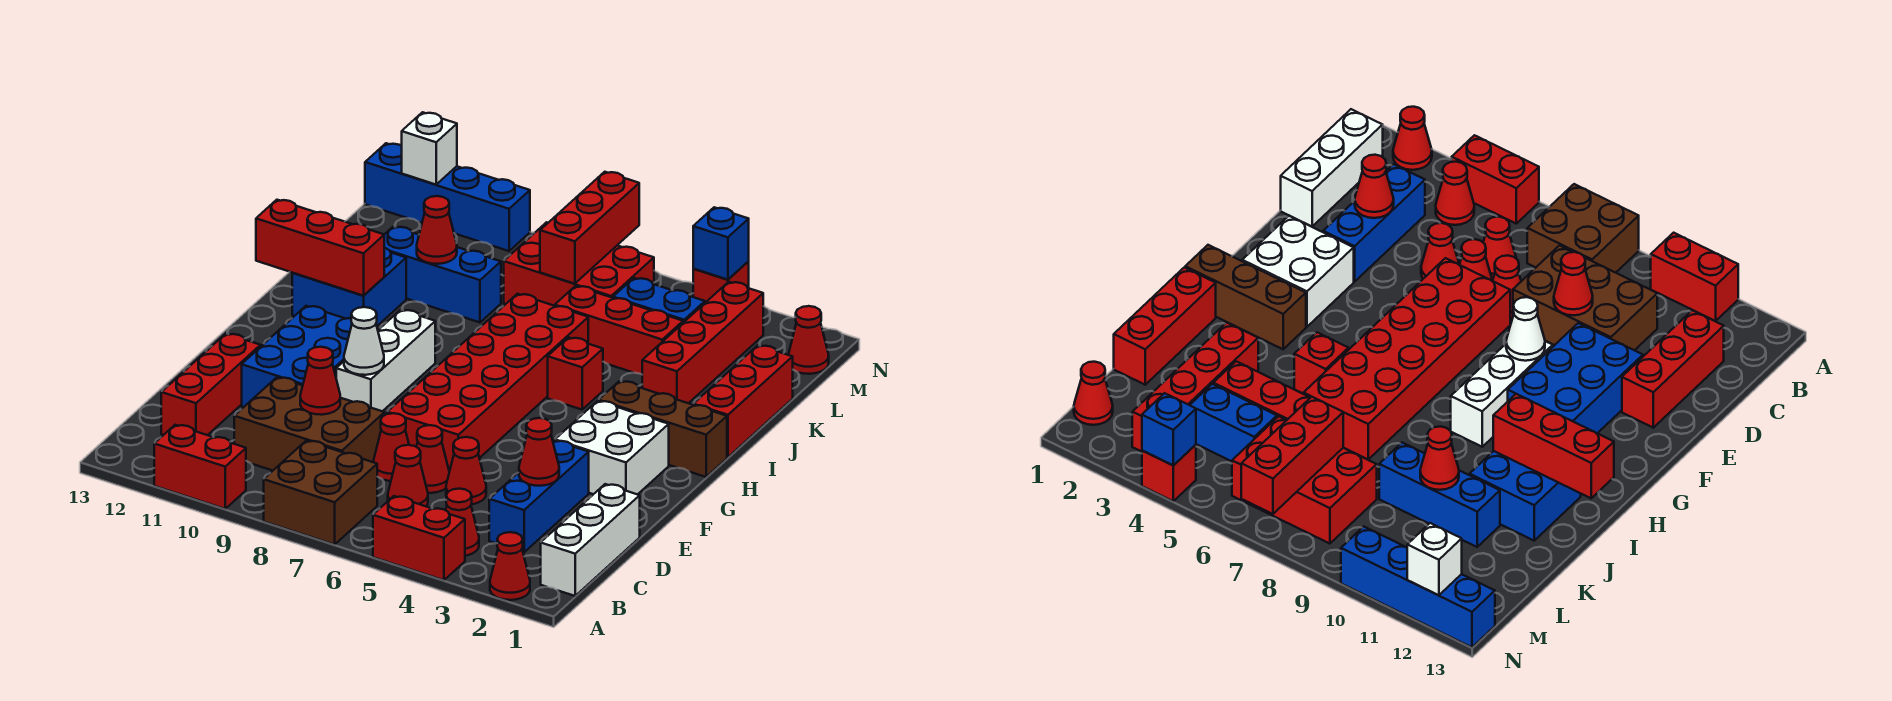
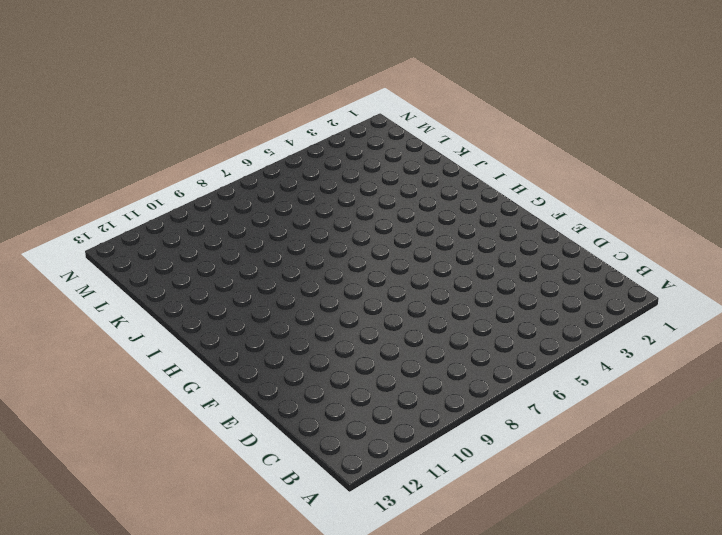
none -> red cone A2 level 1
none -> red brick A4:A5 level 1
none -> brown brick A7:B8 level 1
none -> red brick A10:A11 level 1

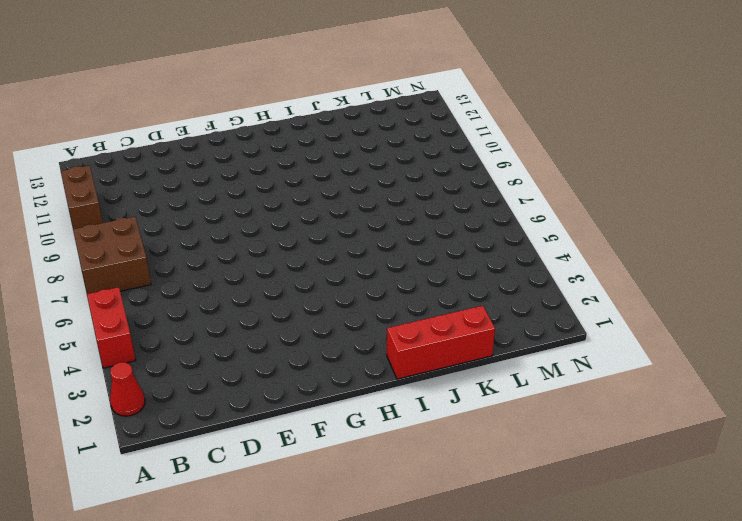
brown brick A10:A11 level 1 -> red brick A10:A11 level 1
none -> white brick B1:D1 level 1
none -> red cone B4 level 1
none -> blue brick C3:E3 level 1
none -> red cone C6 level 1

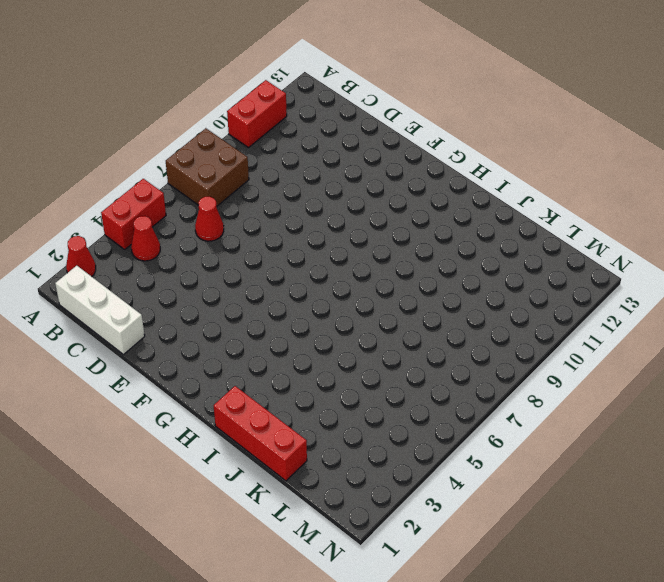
none -> blue brick C3:E3 level 1
none -> brown brick C8:D10 level 1
none -> red brick C12:E12 level 1
none -> red cone D5 level 1

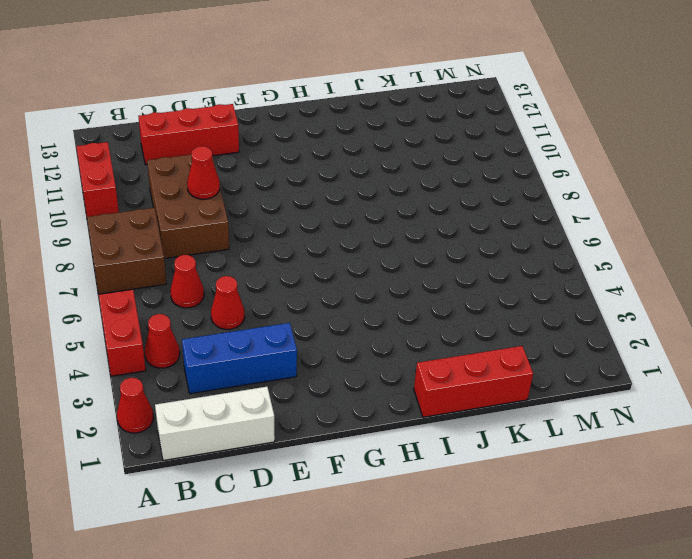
none -> red cone D6 level 1
none -> red cone D7 level 1
none -> red brick E6:J7 level 1
none -> blue brick E10:G11 level 1

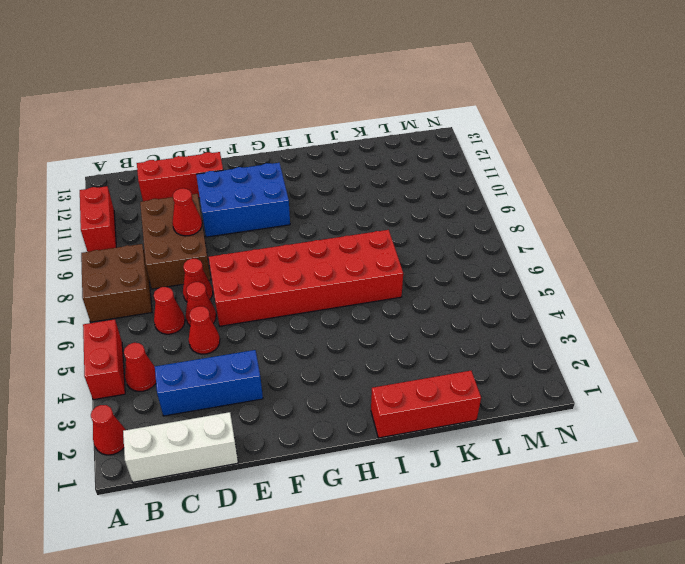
none -> white brick F2:G3 level 1
none -> white brick F9:H9 level 1
none -> brown brick H1:H3 level 1
none -> red brick I5 level 1

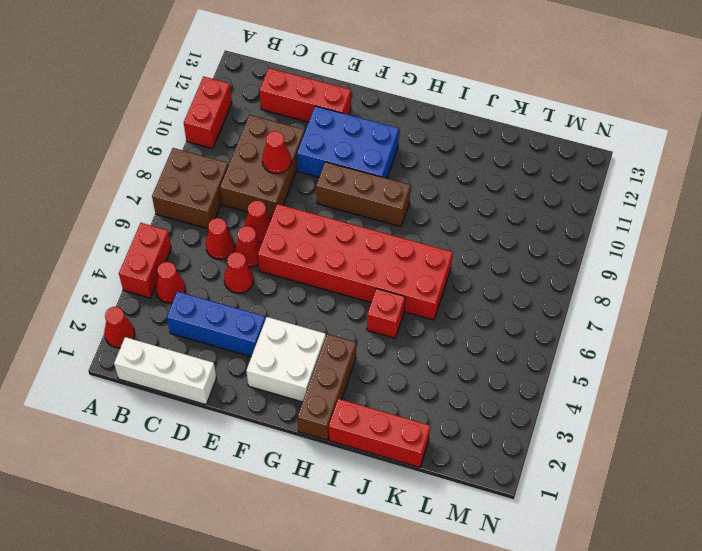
brown brick F9:H9 level 1 -> white brick F9:H9 level 1
none -> blue brick I11:J12 level 1
none -> red brick J3:M3 level 1
none -> red brick K4:K6 level 1
none -> blue brick K9:K11 level 1

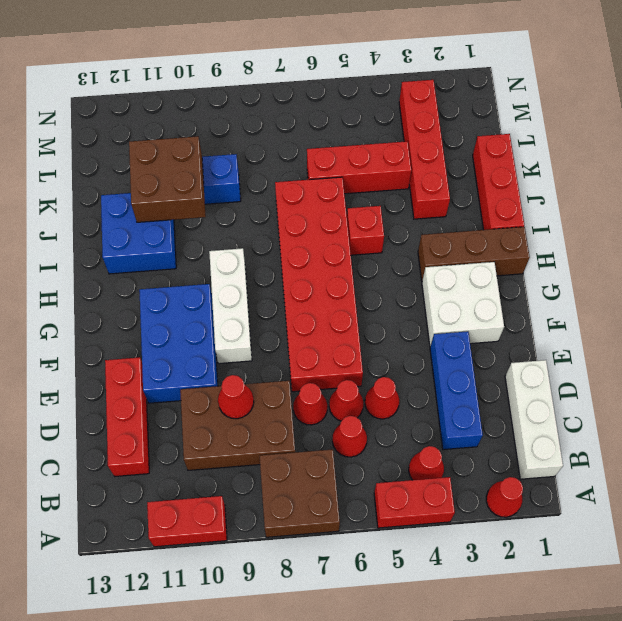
brown brick J10:K11 level 2 -> red cone K10 level 2
none -> blue brick L4:L5 level 1
none -> red brick L6:M8 level 1
none -> red cone M1 level 1
none -> red brick N4 level 1

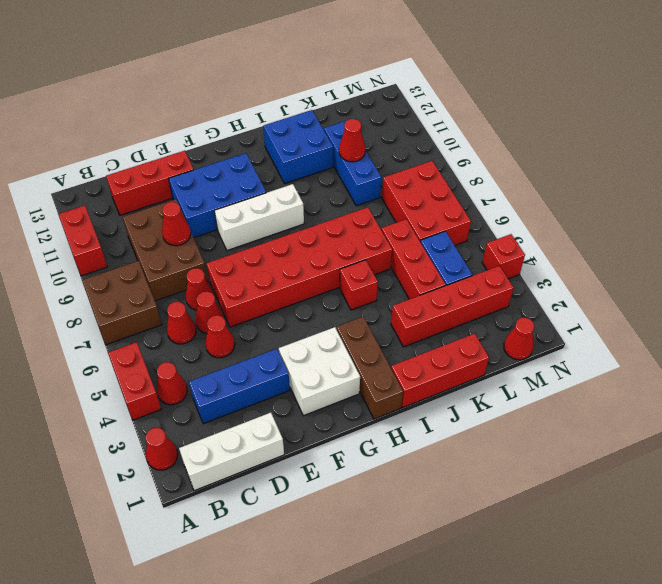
none -> blue brick N10:N13 level 1
none -> red cone D3 level 2
none -> white cone F9 level 2
none -> red brick I11:I13 level 2

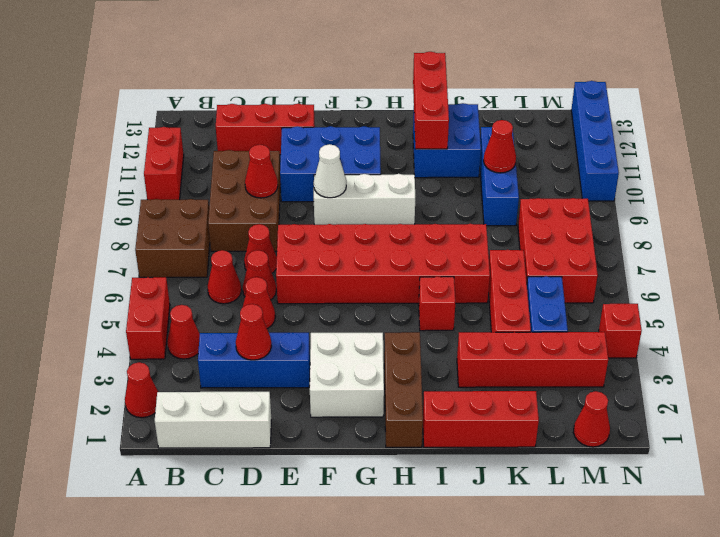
none -> red brick L7:N7 level 2
none -> blue brick N4 level 2
none -> white brick N12 level 2

